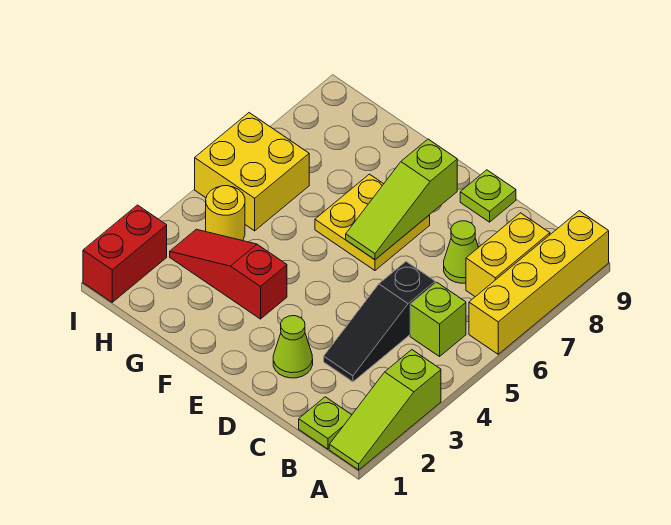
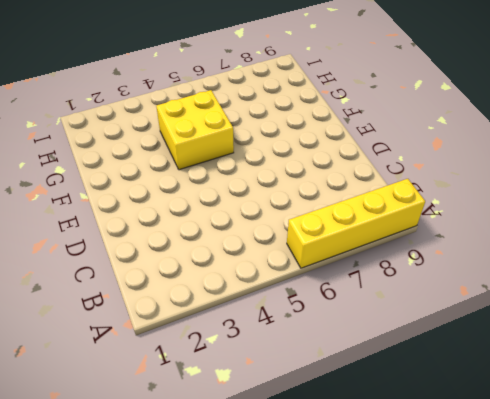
yellow brick F4:G5 level 1 -> yellow brick H5:I6 level 1
none -> lime slope A1:A3 level 1 top 3
none -> lime plate B1 level 1
none -> lime brick B5 level 1

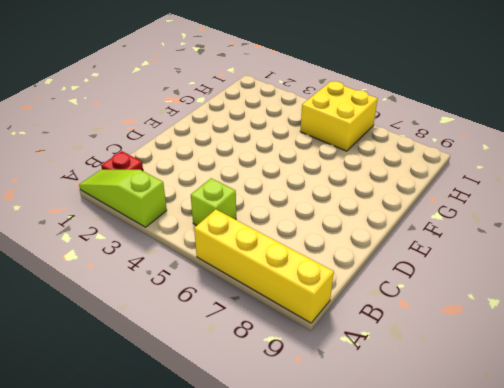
red plate B1 level 1 -> lime plate B1 level 1
none -> yellow brick B7:B8 level 1
none -> black slope C3:C5 level 1 top 5
none -> lime cone C7 level 1

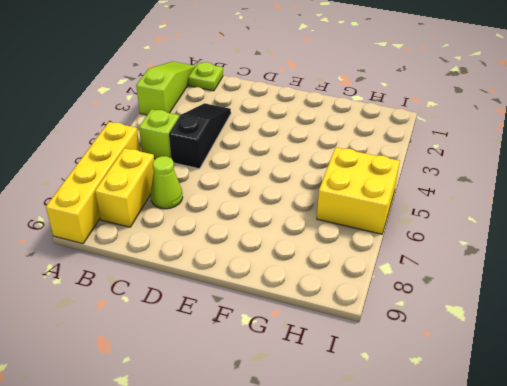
none -> lime cone D2 level 1
none -> lime plate D9 level 1
none -> yellow plate E6:F7 level 1

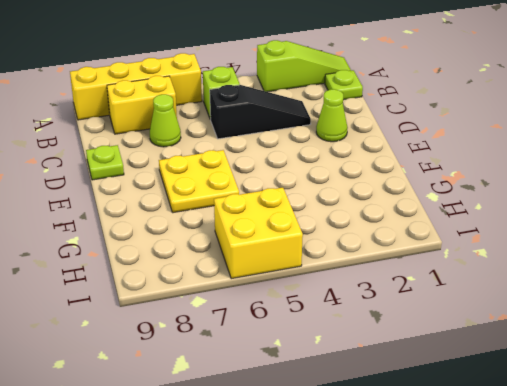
none -> red slope F3:H3 level 1 top F
none -> yellow round brick H4 level 1
none -> red brick I1:I2 level 1

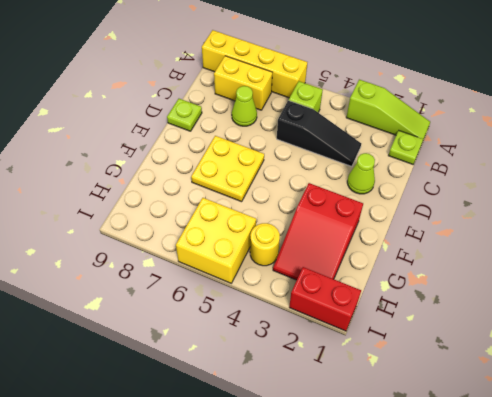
red slope F2:H3 level 1 top F -> red slope F3:H3 level 1 top F
none -> lime slope E6:E8 level 2 top 8

